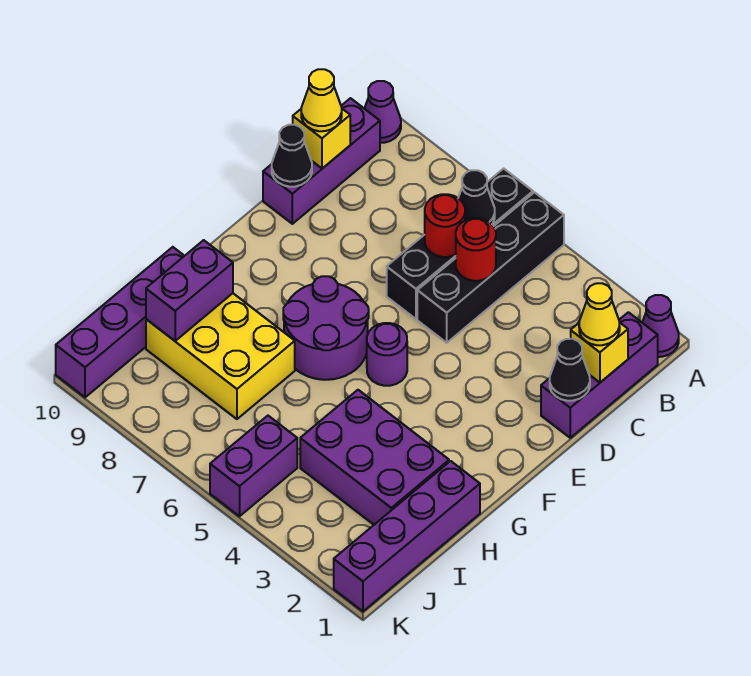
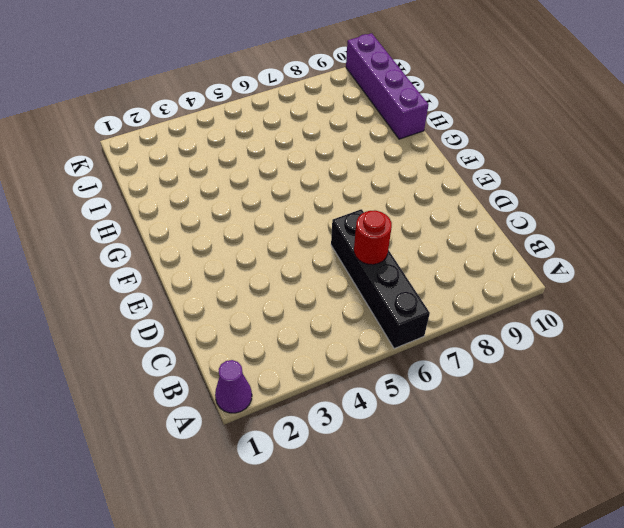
none -> black brick A5:D5 level 1
none -> purple cone A10 level 1
none -> purple brick B1:D1 level 1

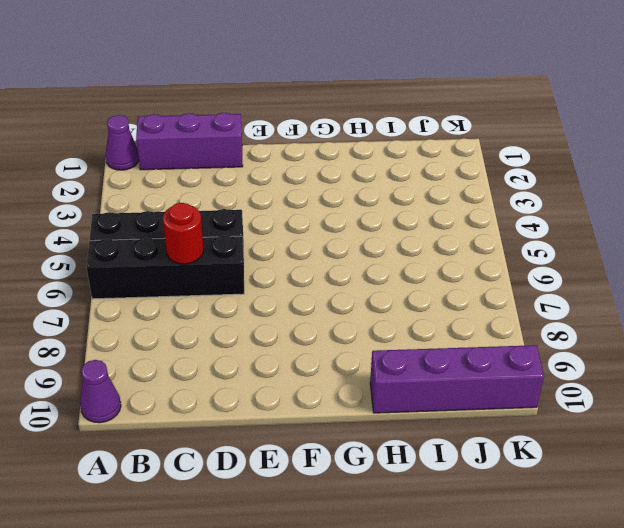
none -> purple brick B10:D10 level 1
none -> purple round brick F5 level 1
none -> purple round brick F6:G7 level 1

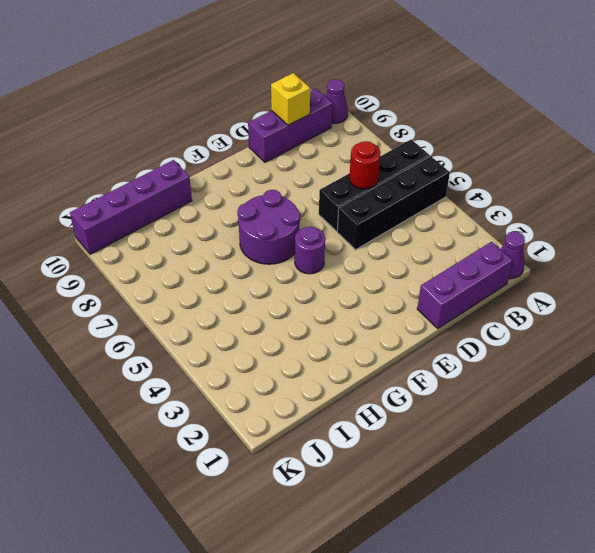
none -> purple brick H1:K1 level 1
none -> purple brick H2:I4 level 1
none -> yellow brick H7:I9 level 1

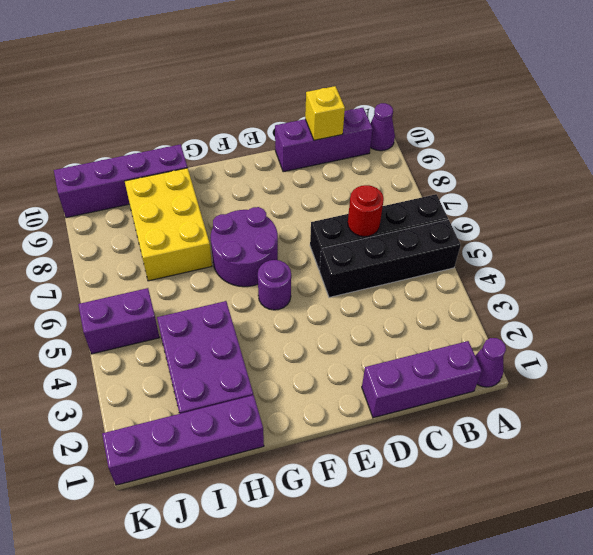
none -> black cone B6 level 2
none -> yellow brick C1 level 2
none -> red round brick C5 level 2

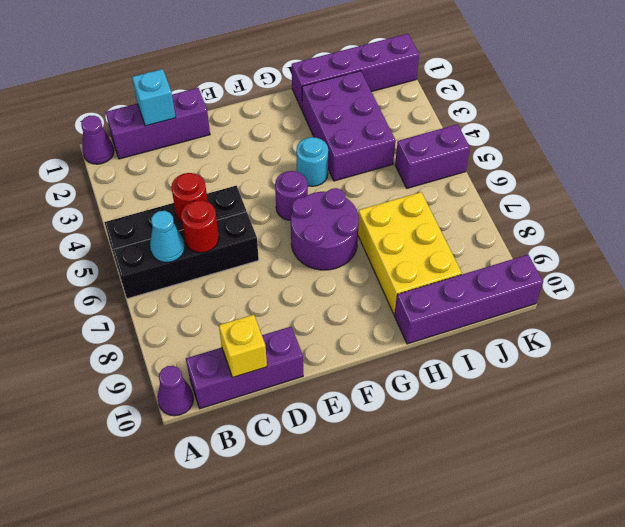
cyan cone B6 level 2 -> black cone B6 level 2
cyan brick C1 level 2 -> yellow brick C1 level 2
cyan round brick G4 level 1 -> none
none -> black cone D1 level 2
none -> black cone D10 level 2
none -> purple brick H9:I9 level 2

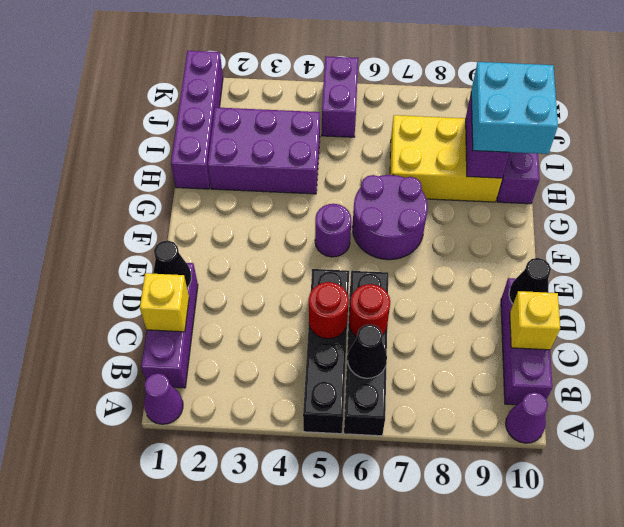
cyan brick H9:I10 level 3 -> none
none -> yellow cone C1 level 3
none -> yellow cone C10 level 3

